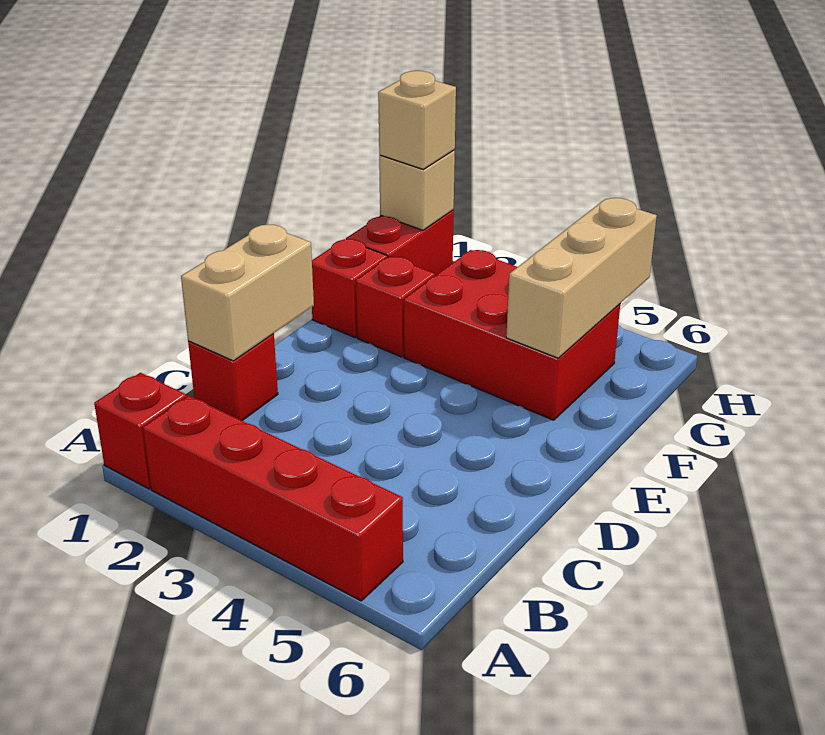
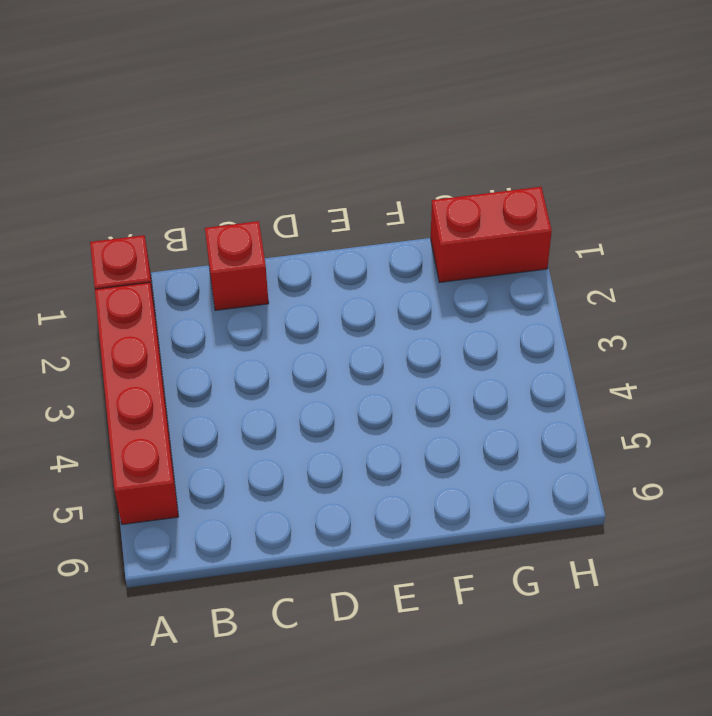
none -> red brick F1 level 1
none -> red brick F2 level 1

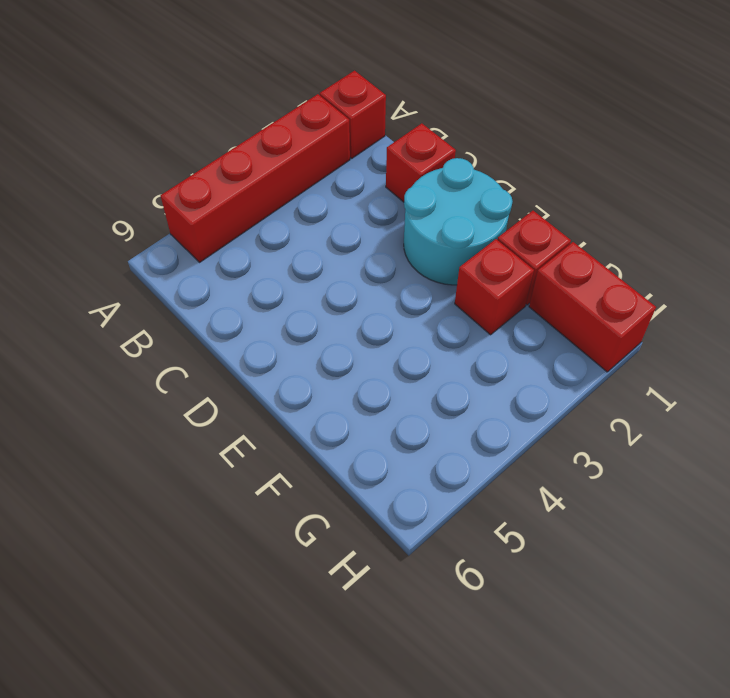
cyan round brick D1:E2 level 1 -> none
none -> red brick F3:G5 level 1
none -> tan brick C1:D1 level 2

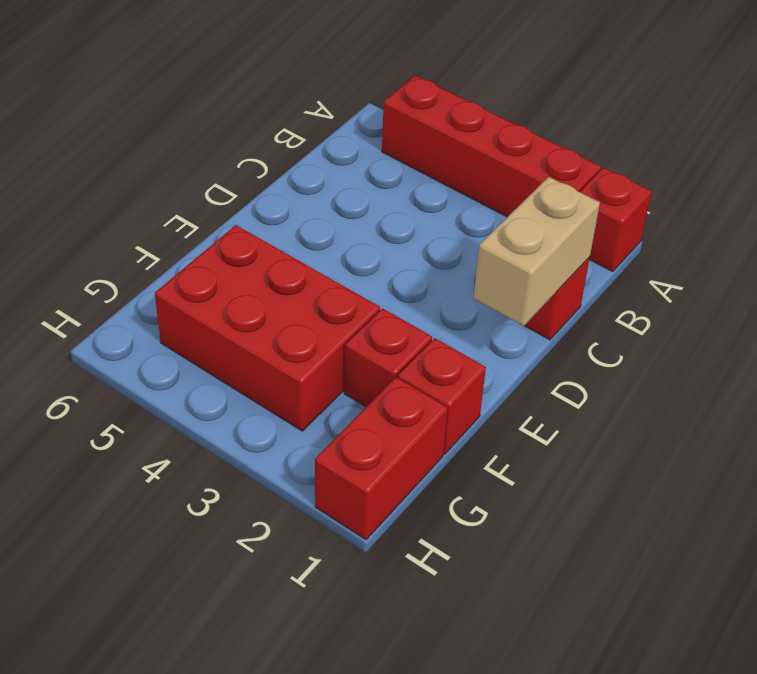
none -> tan brick F5:H5 level 2
none -> tan brick H1 level 2

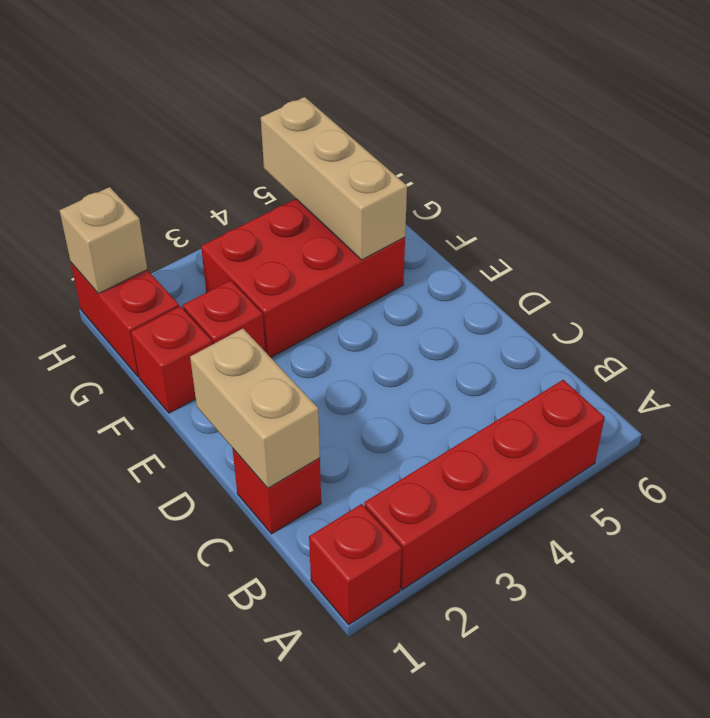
none -> tan brick H1 level 3

